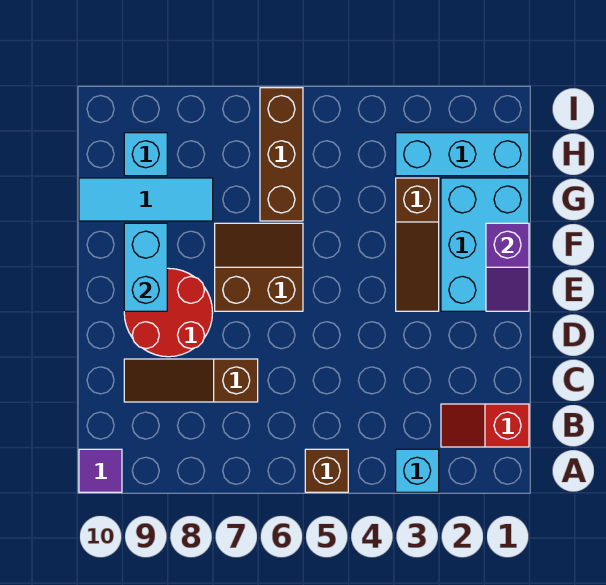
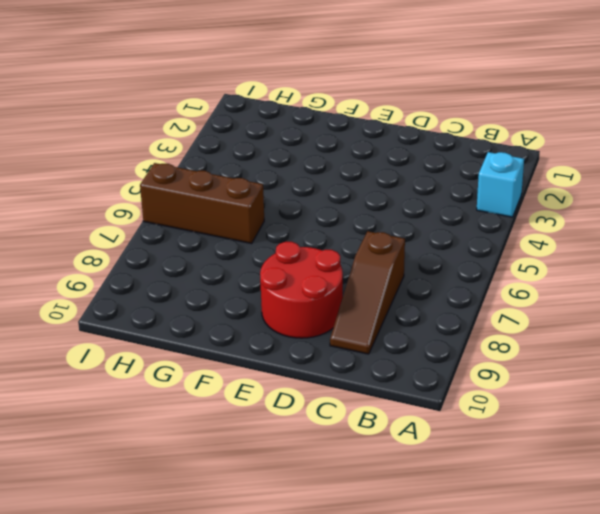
none -> brown brick A5 level 1
none -> purple tile A10 level 1
none -> red slope B1:B2 level 1 top 1

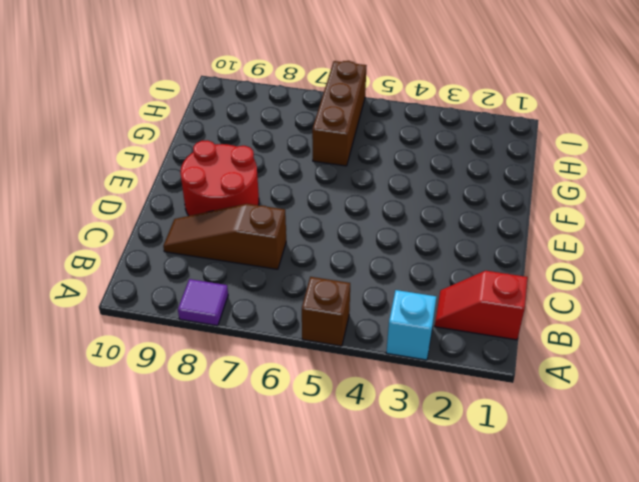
purple tile A8 level 1 -> purple tile A10 level 1
none -> cyan brick E1:G2 level 1
none -> brown slope E3:G3 level 1 top G
none -> brown slope E6:F7 level 1 top E

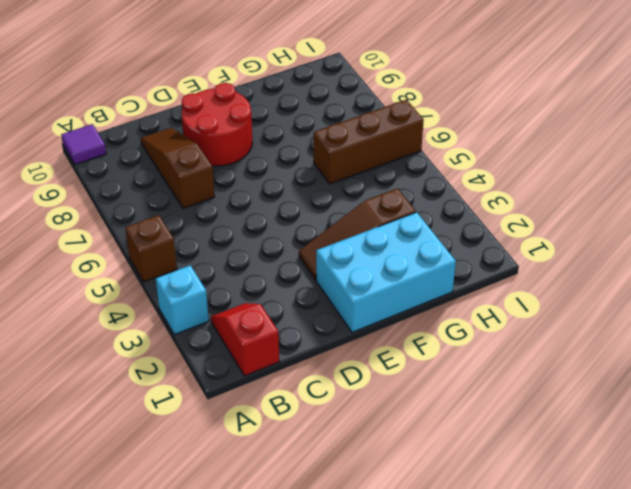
none -> brown slope E6:F7 level 1 top E
none -> cyan tile G8:G10 level 1
none -> cyan brick H1:H3 level 1

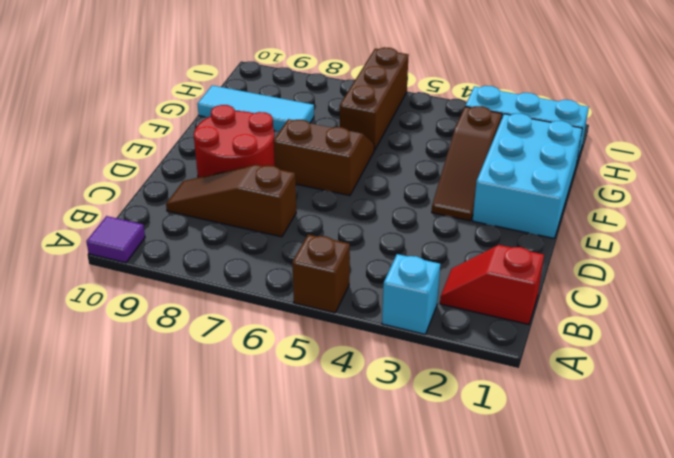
none -> cyan brick H9 level 1
none -> purple slope E1:F1 level 2 top F
none -> cyan brick E9:F9 level 2

